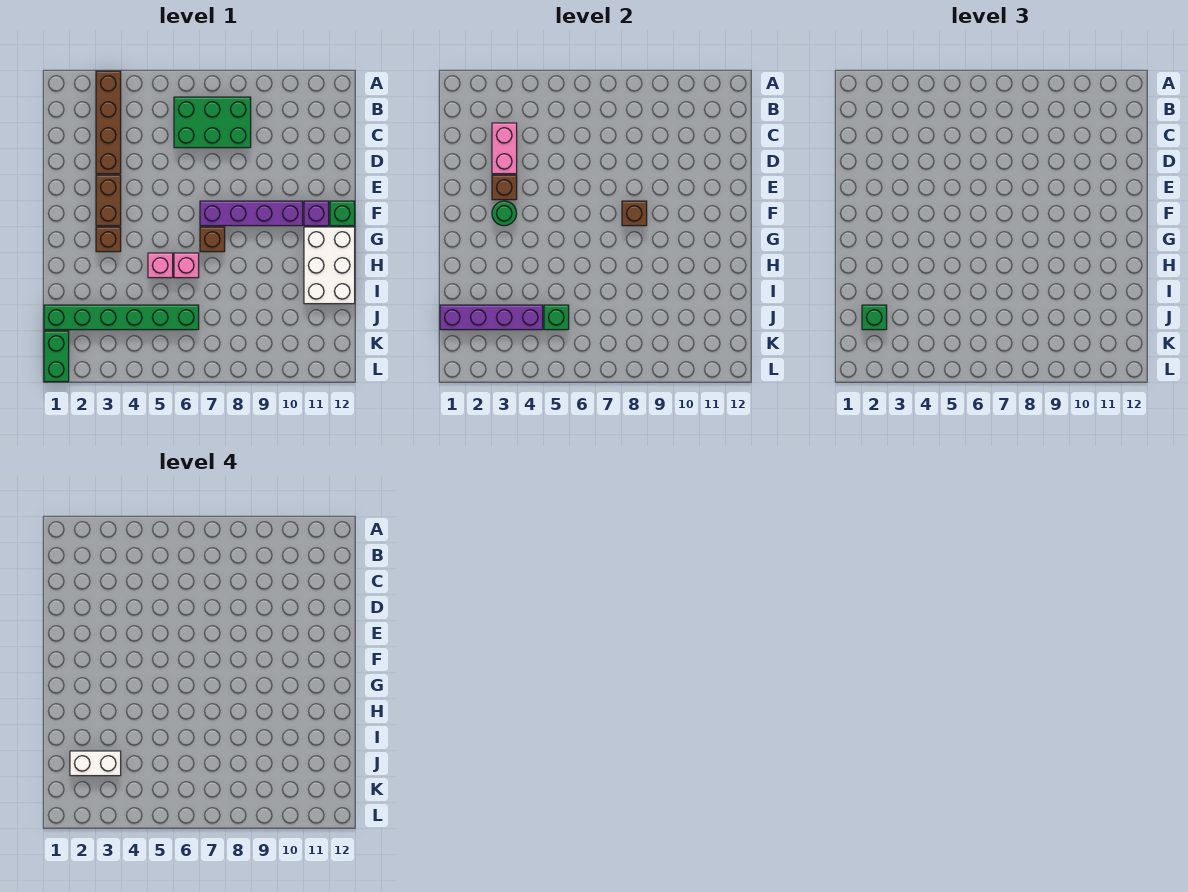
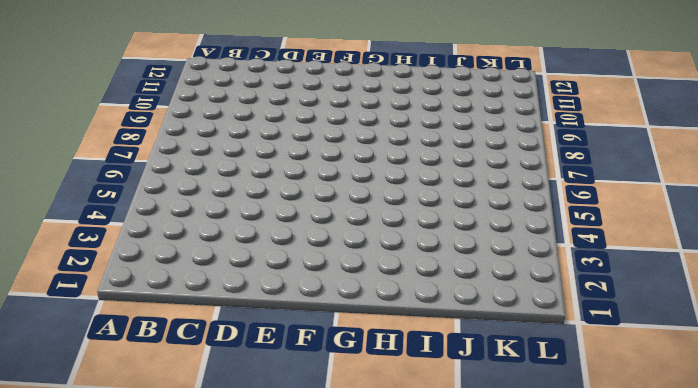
none -> brown brick A3:D3 level 1
none -> green brick B6:C8 level 1
none -> brown brick E3:F3 level 1

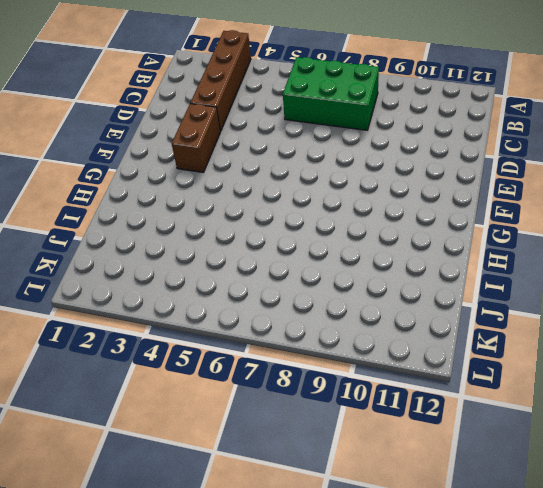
none -> purple brick F7:F10 level 1
none -> purple brick F11 level 1
none -> green brick F12 level 1

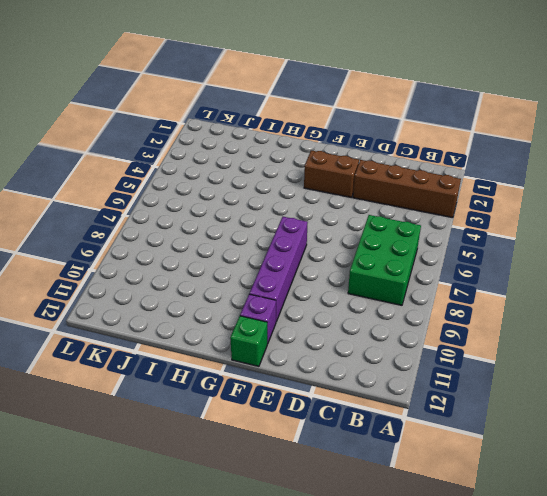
none -> brown brick G3 level 1
none -> brown brick G7 level 1
none -> white brick G11:I12 level 1

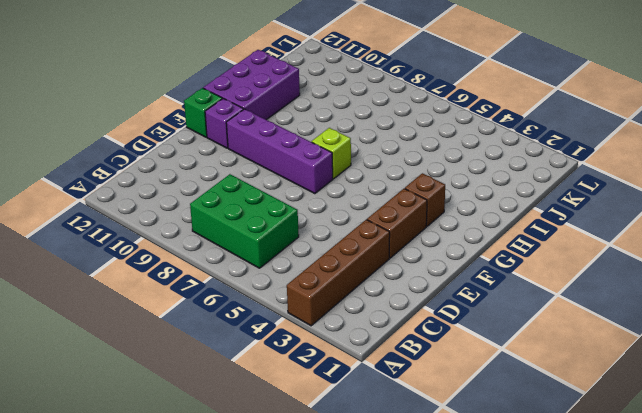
lime brick G7 level 1 -> brown brick G7 level 1
purple brick G11:I12 level 1 -> white brick G11:I12 level 1
none -> pink brick H5 level 1
none -> pink brick H6 level 1
none -> green brick J1:J6 level 1

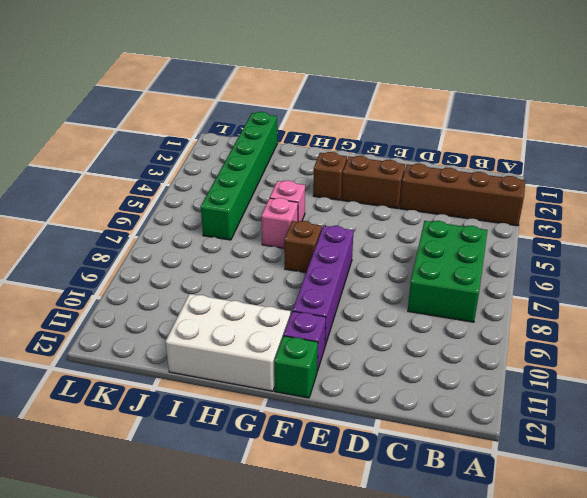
none -> green brick K1:L1 level 1
none -> pink brick C3:D3 level 2
none -> brown brick E3 level 2

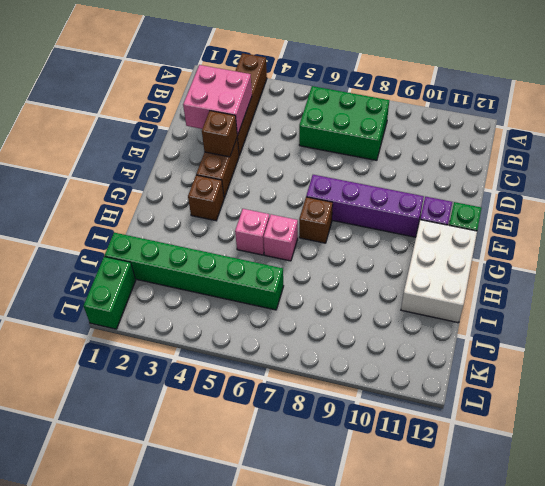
pink brick C2:D3 level 2 -> pink brick C3:D3 level 2
none -> green round brick F3 level 2
none -> brown brick F8 level 2
none -> purple brick J1:J4 level 2

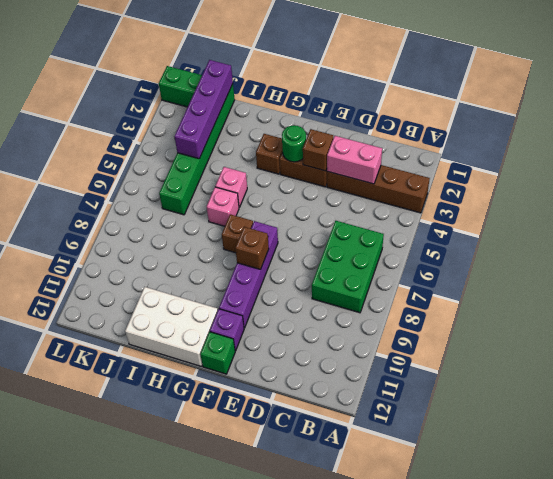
none -> green brick J5 level 2
none -> green brick J2 level 3
none -> white brick J2:J3 level 4

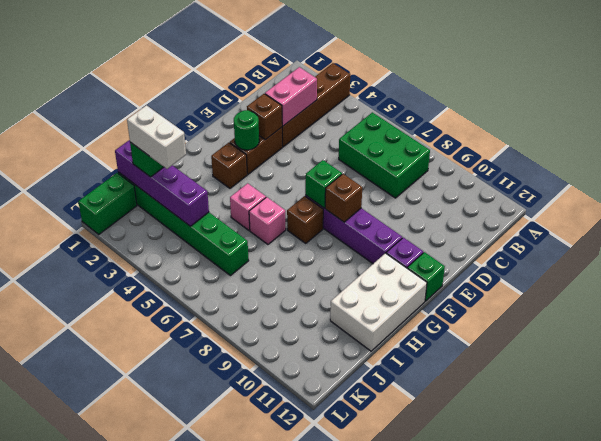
green brick F7 level 2 -> green brick J5 level 2

